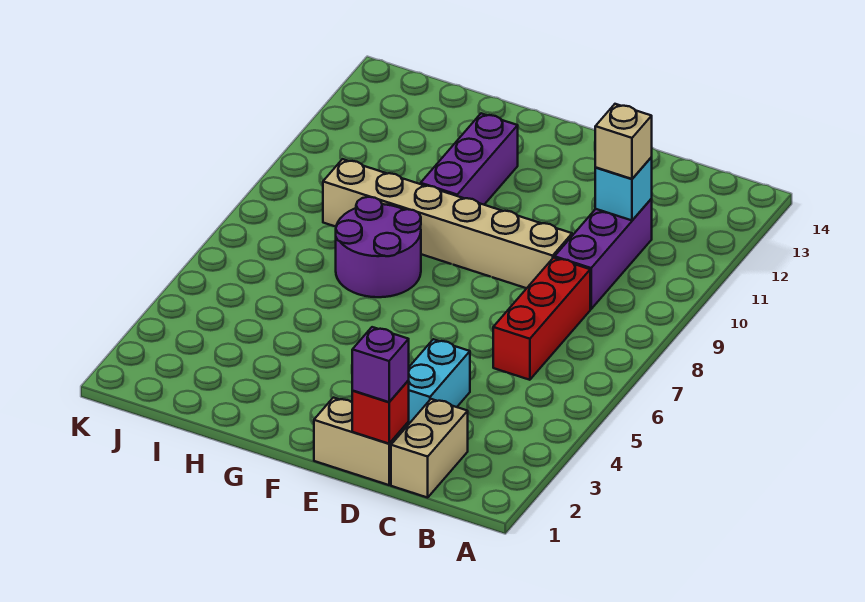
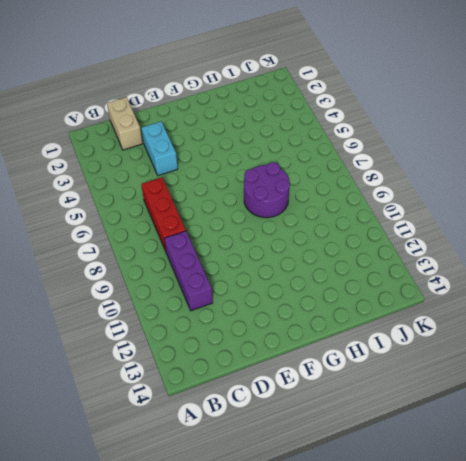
none -> tan brick D1:E1 level 1
none -> tan brick D9:I9 level 1
none -> purple brick G10:G12 level 1

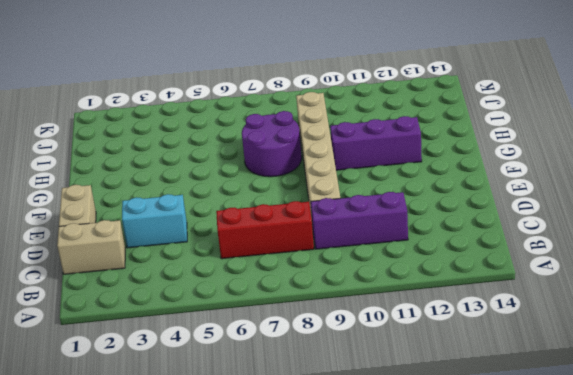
none -> cyan brick C11 level 2
none -> red brick D1 level 2
none -> tan brick C11 level 3

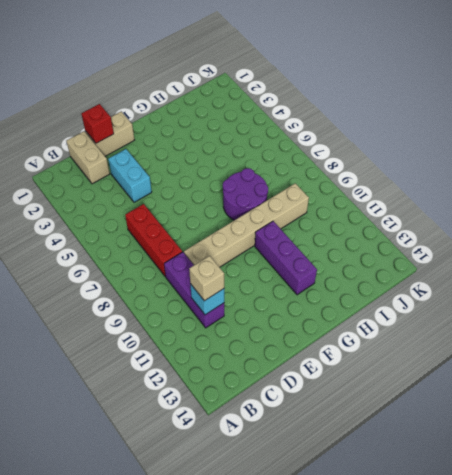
none -> purple brick D1 level 3

